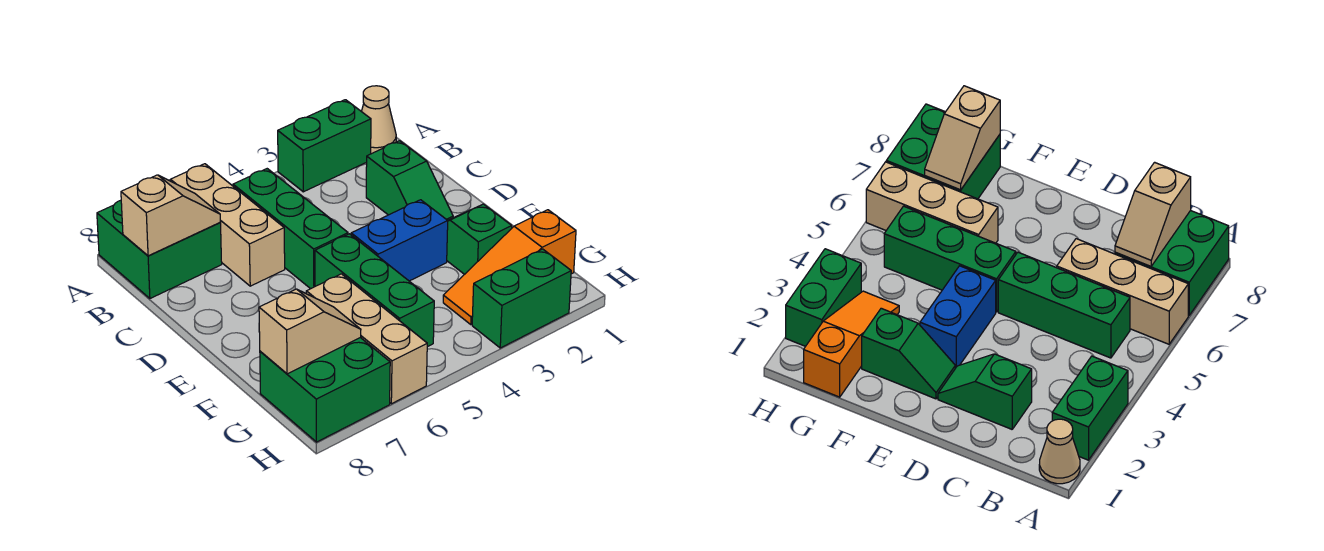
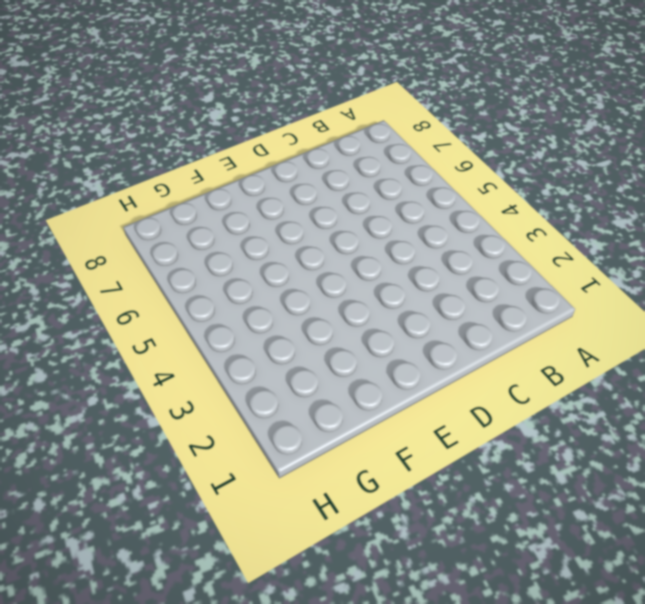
none -> tan cone A1 level 1
none -> green brick A2:A3 level 1
none -> tan brick A6:C6 level 1

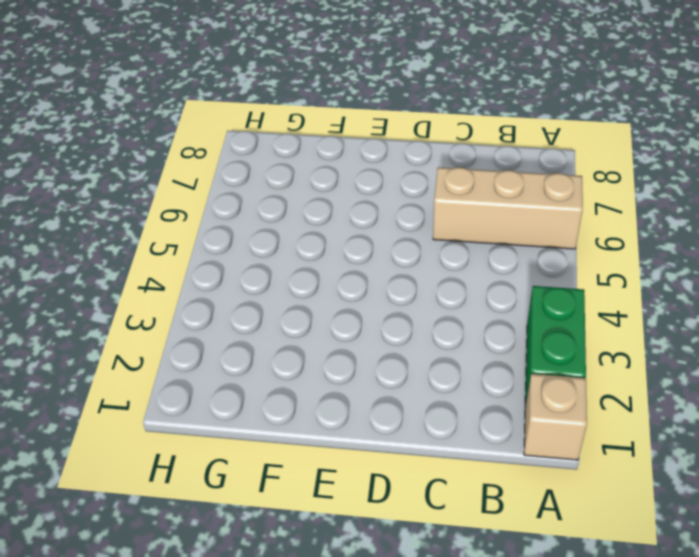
tan brick A1 level 1 -> tan cone A1 level 1
none -> green brick A7:B8 level 1
none -> green brick B5:D5 level 1
none -> green slope C2:D2 level 1 top C

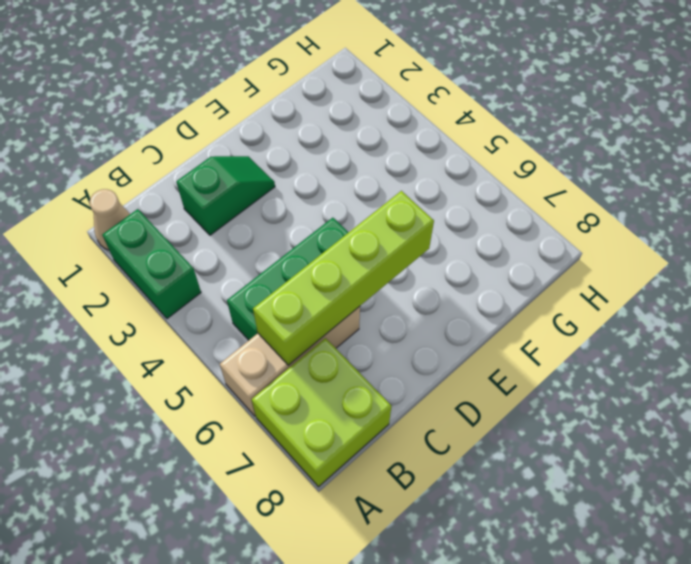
lime brick A7:B8 level 1 -> green brick A7:B8 level 1
lime brick B6:E6 level 2 -> none
none -> green slope E2:F2 level 1 top F
none -> blue brick E3:E4 level 1
none -> green brick E5:G5 level 1

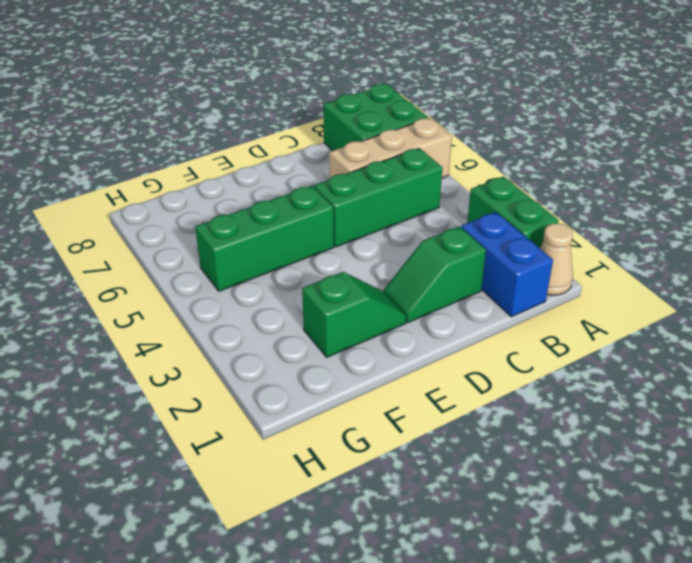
blue brick B1:B2 level 1 -> blue brick E3:E4 level 1
none -> tan brick F6:H6 level 1
none -> orange slope G1:G3 level 1 top 1
none -> green brick G7:H8 level 1

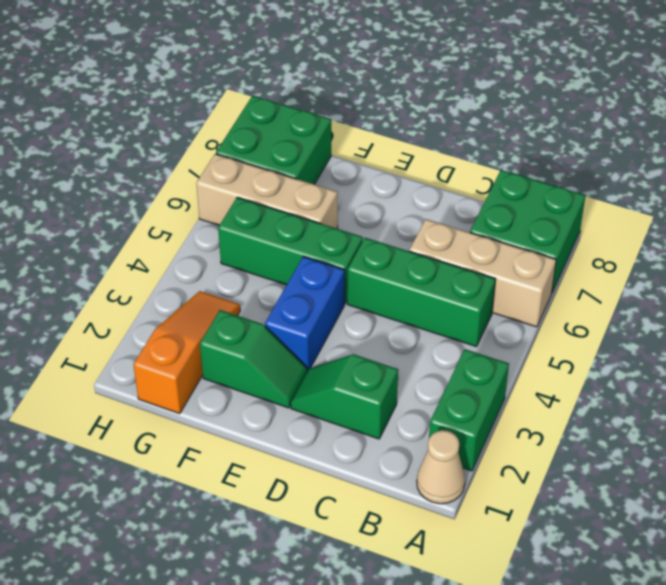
none -> green brick H2:H3 level 1
none -> tan slope B7:B8 level 2 top 8
none -> tan slope G7:G8 level 2 top 8

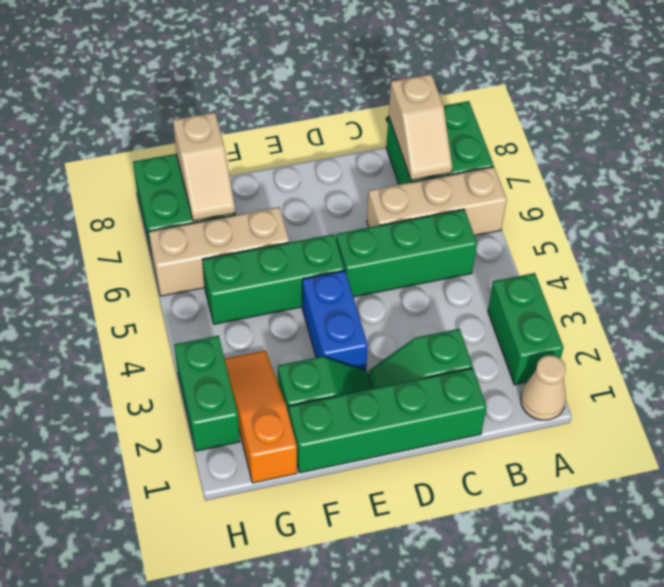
green brick C1:F1 level 1 -> none

